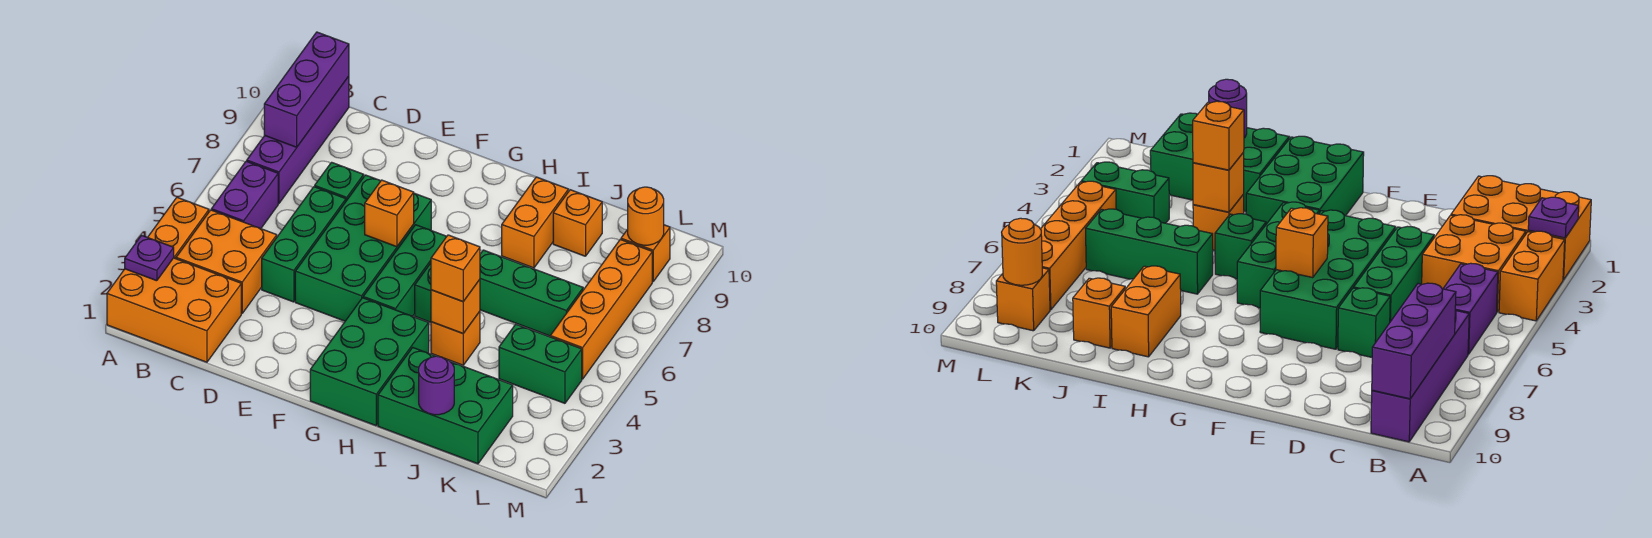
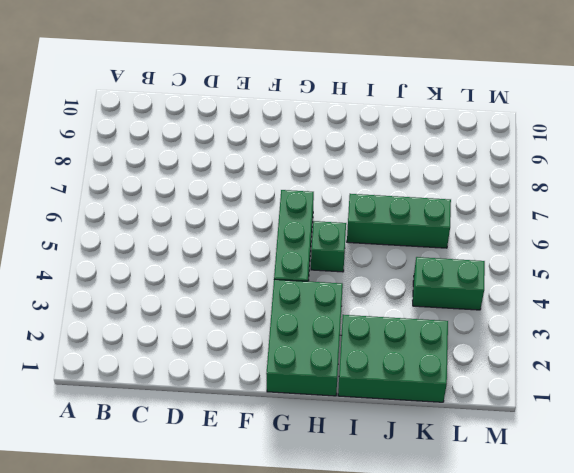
none -> orange brick A1:C2 level 1
none -> orange brick A3:A4 level 1
none -> orange brick B3:C4 level 1

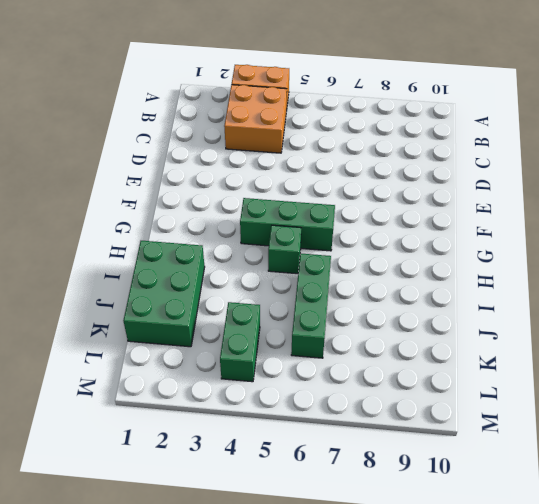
none -> orange brick A1:C2 level 1
none -> purple brick B5:B6 level 1
none -> purple brick B7:B10 level 1

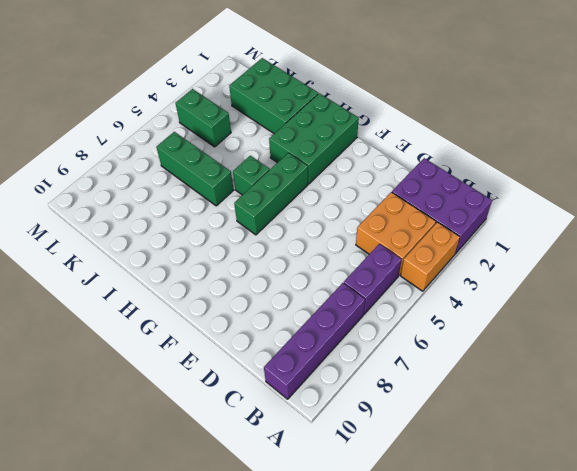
purple brick A1:C2 level 1 -> orange brick A1:C2 level 1
none -> green brick D4:D6 level 1
none -> green brick D7 level 1
none -> green brick E4:F7 level 1

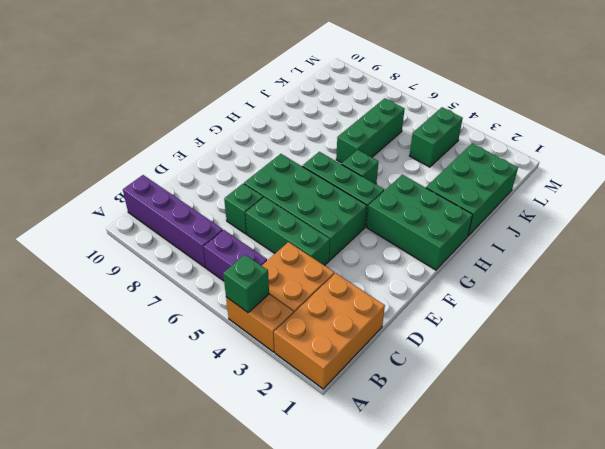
green brick A4 level 2 -> none
none -> orange brick I4 level 1
none -> orange brick I8:I9 level 1
none -> orange brick J9 level 1

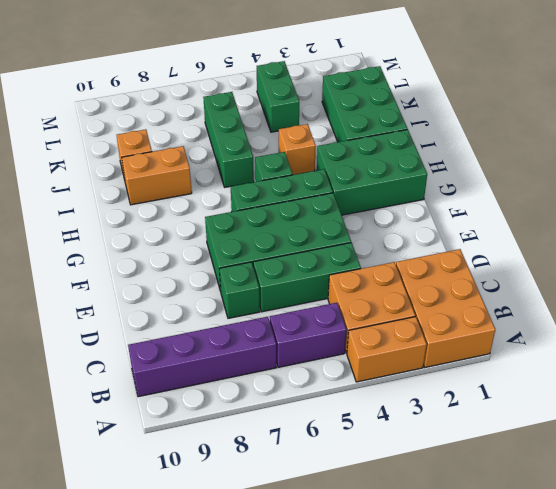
none -> orange brick L5:L8 level 1
none -> orange brick L9 level 1
none -> purple plate A2 level 2

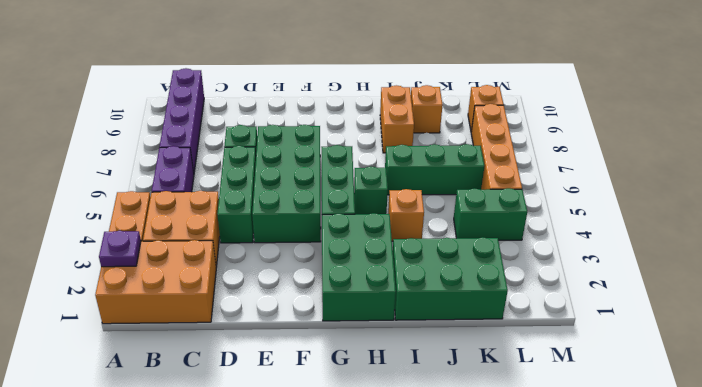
none -> purple brick B8:B10 level 2
none -> orange brick F6 level 2
none -> orange brick I4 level 2

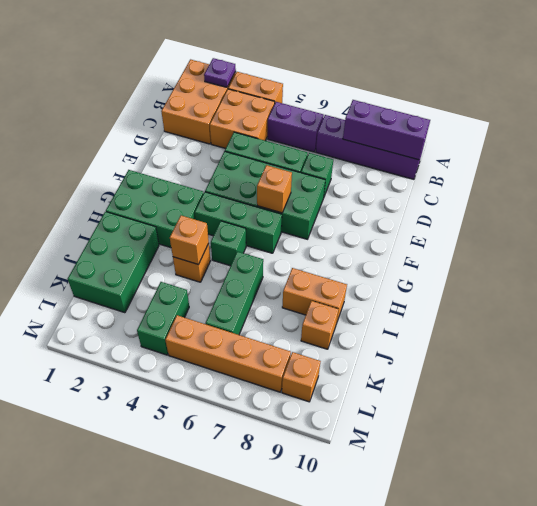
none -> purple round brick J1 level 2
none -> orange round brick L9 level 2
none -> orange brick I4 level 3

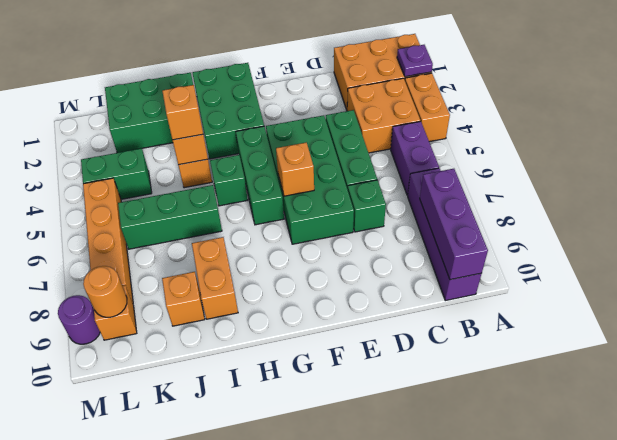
purple round brick M9 level 1 -> purple round brick J1 level 2

